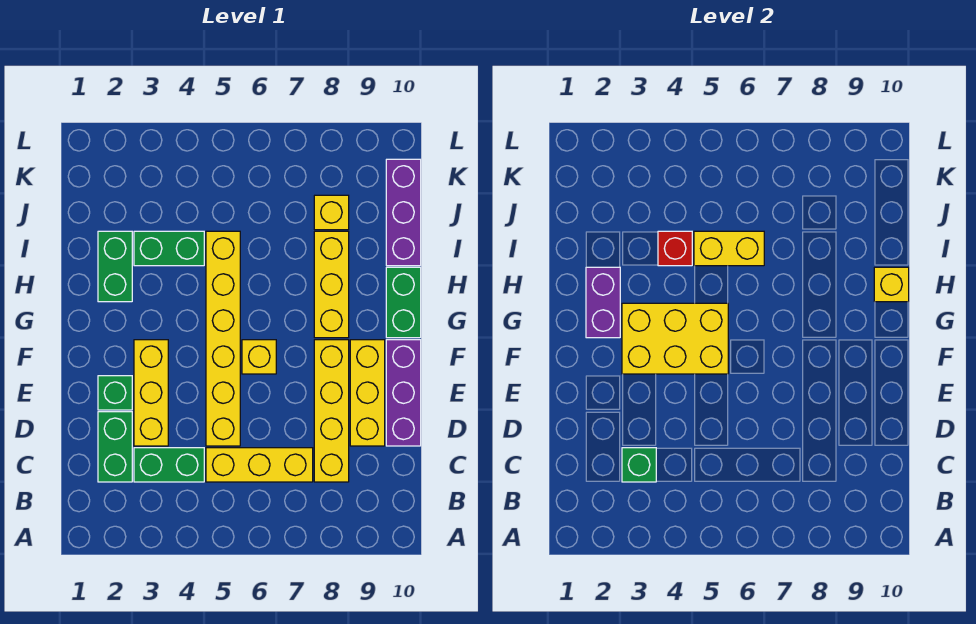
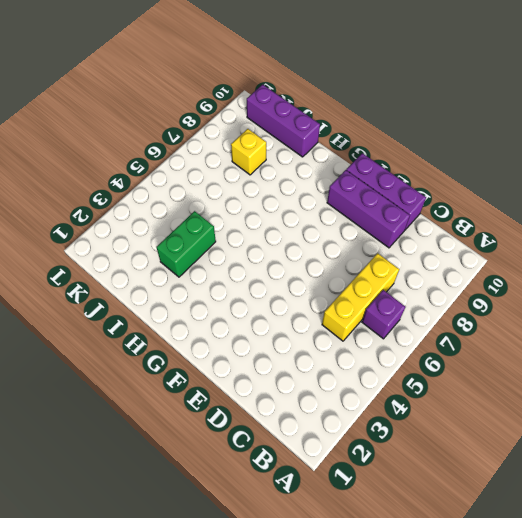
purple brick B6 level 1 -> none
purple brick D9:F9 level 1 -> yellow brick D9:F9 level 1
none -> green brick C2:D2 level 1
none -> green brick C3:C4 level 1
none -> yellow brick C8:F8 level 1

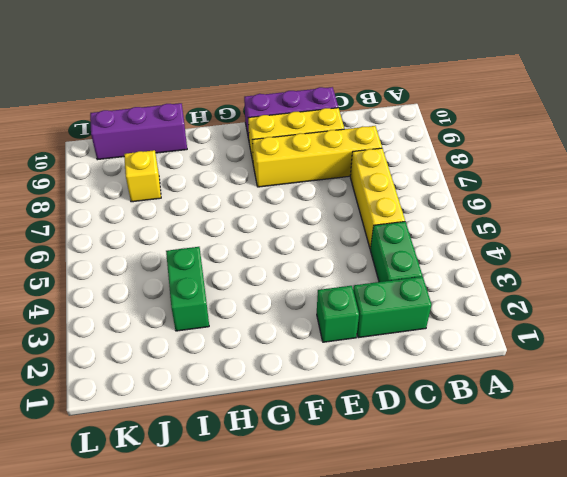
none -> yellow brick D3:F3 level 1
none -> yellow brick D5:I5 level 1
none -> yellow brick F6 level 1

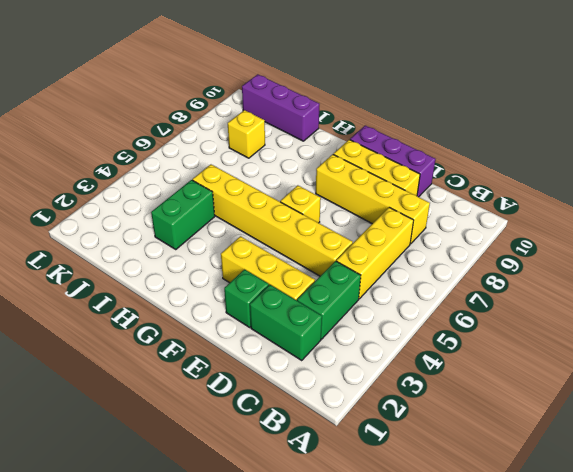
none -> yellow brick G8:I8 level 1
none -> green brick G10:H10 level 1
none -> green brick H2:I2 level 1

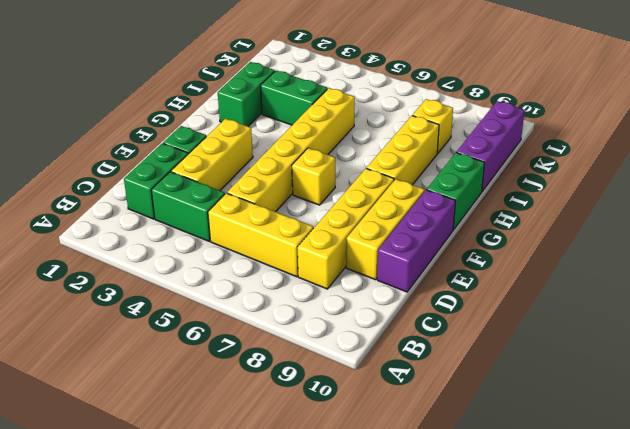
none -> green brick C3 level 2
none -> yellow brick F3:G5 level 2
none -> purple brick G2:H2 level 2

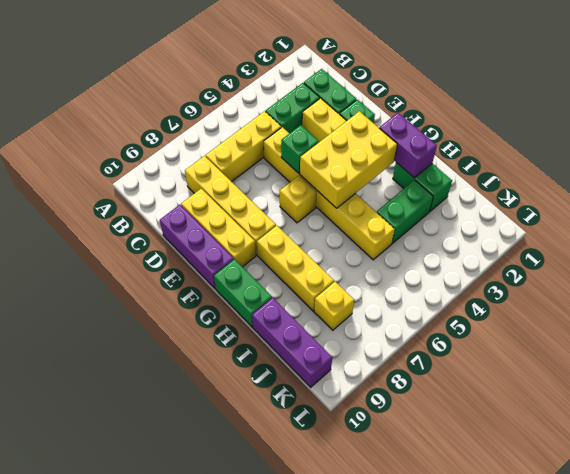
green brick E5 level 2 -> green brick C3 level 2
none -> yellow brick H10 level 2
none -> red brick I4 level 2
none -> yellow brick I5:I6 level 2

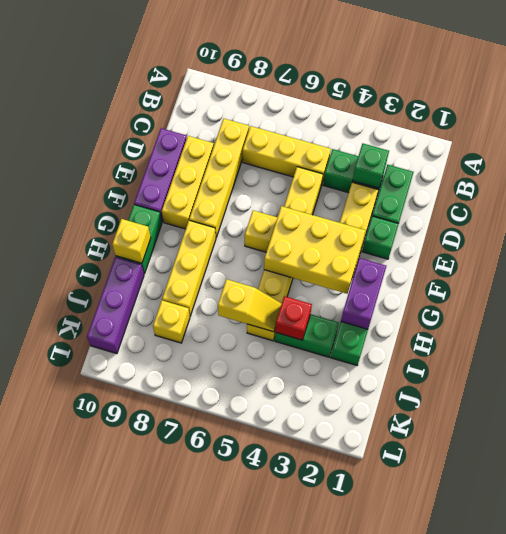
yellow slope I5:I6 level 2 top 6 -> yellow brick I5:I6 level 2

